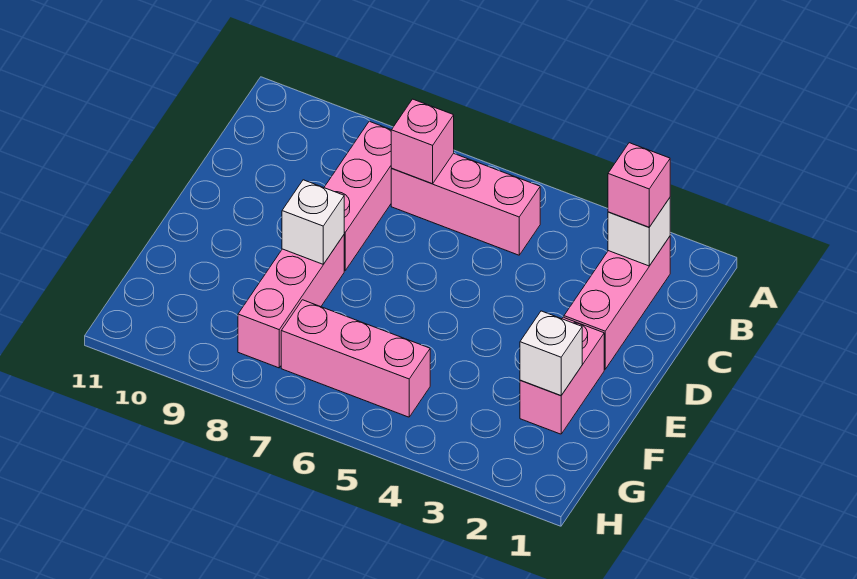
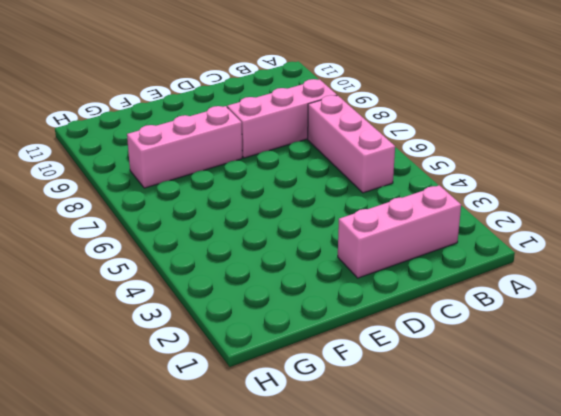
none -> pink brick E2:F2 level 1
none -> pink brick G5:G7 level 1

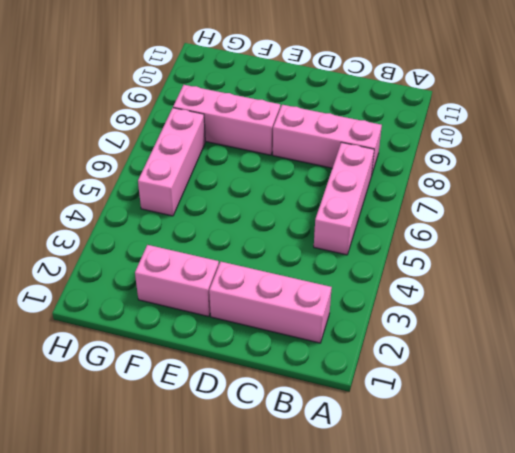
none -> white brick B2 level 2
none -> pink brick B7 level 2

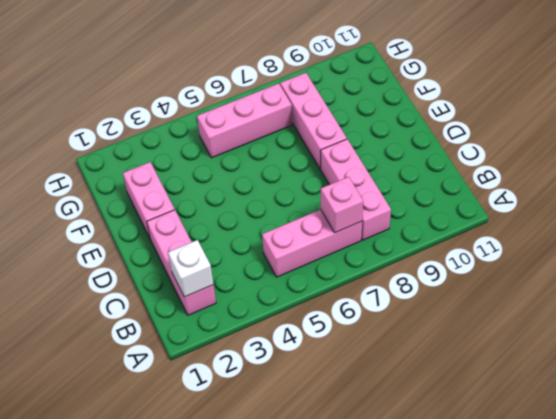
none -> white brick E8 level 2
none -> white brick F2 level 2

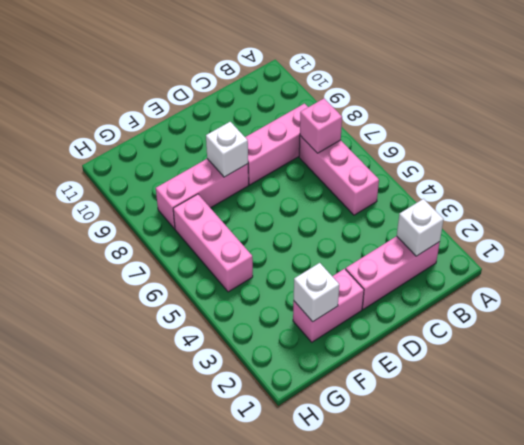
none -> pink brick B2 level 3

